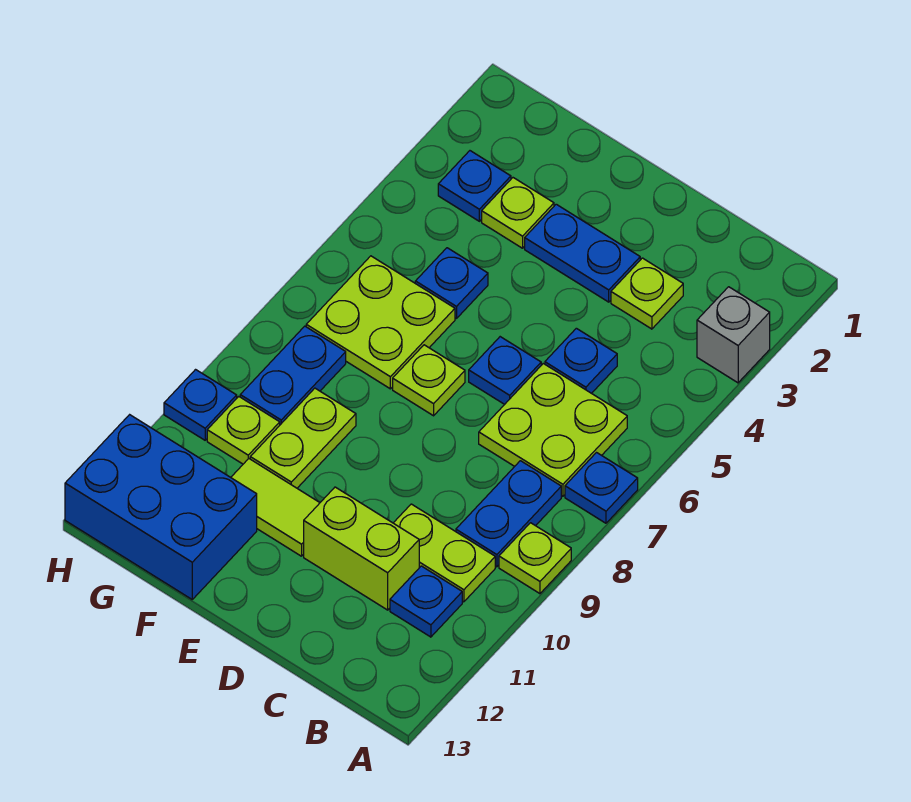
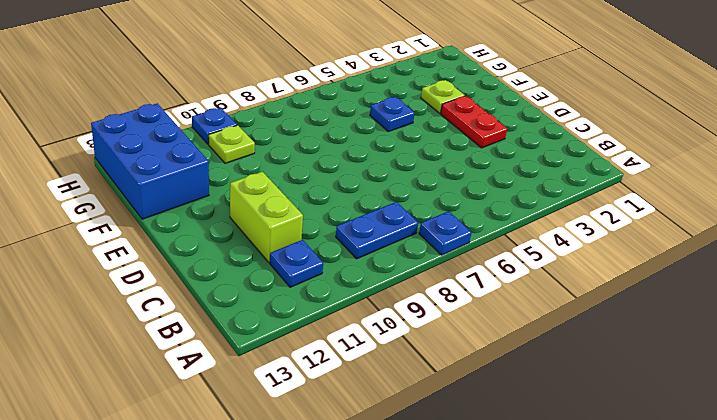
red plate D3:E3 level 1 -> blue plate D3:E3 level 1
none -> grey brick A3 level 1
none -> lime plate A9 level 1
none -> lime plate B6:C7 level 1

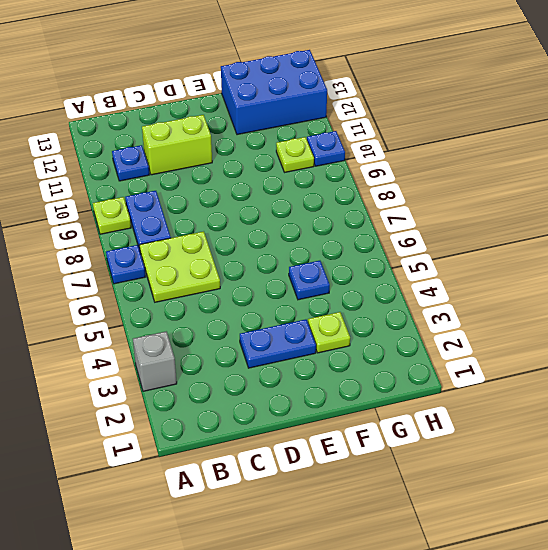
none -> lime plate B10:C10 level 1
none -> lime plate C3 level 1
none -> blue plate C5 level 1

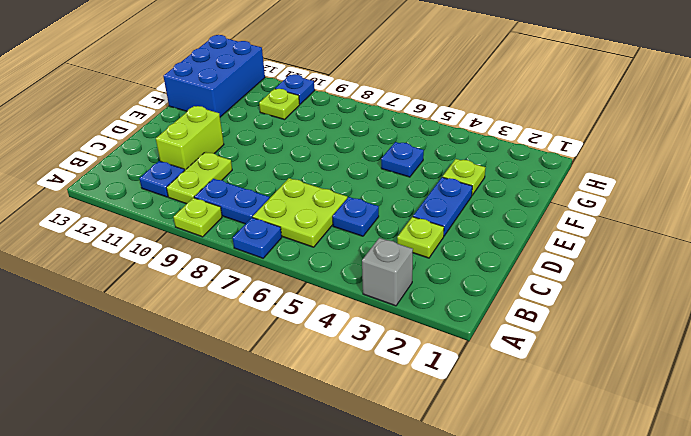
none -> blue plate D6 level 1
none -> lime plate E7 level 1
none -> lime tile E11:F11 level 1

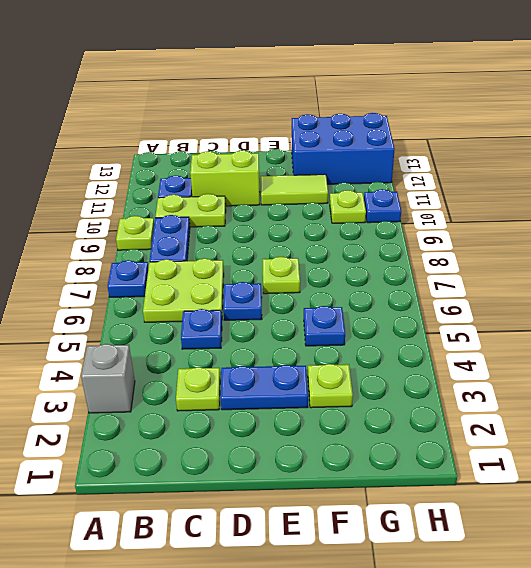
none -> lime plate F6:G7 level 1
none -> lime plate F9:F10 level 1
none -> blue plate G3 level 1

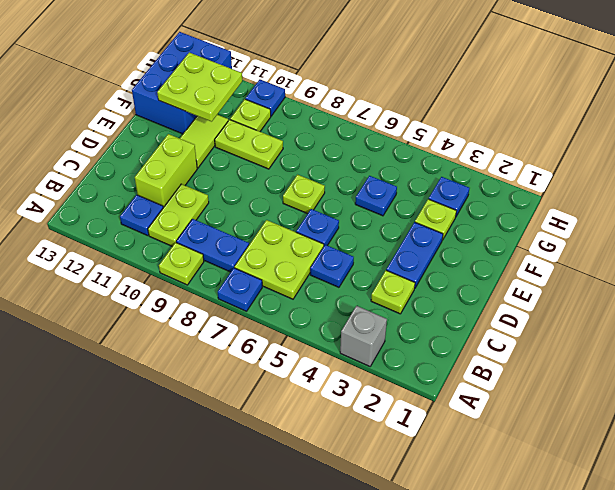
lime plate F11:G12 level 2 -> lime plate F6:G7 level 1
none -> blue plate G8:G9 level 1

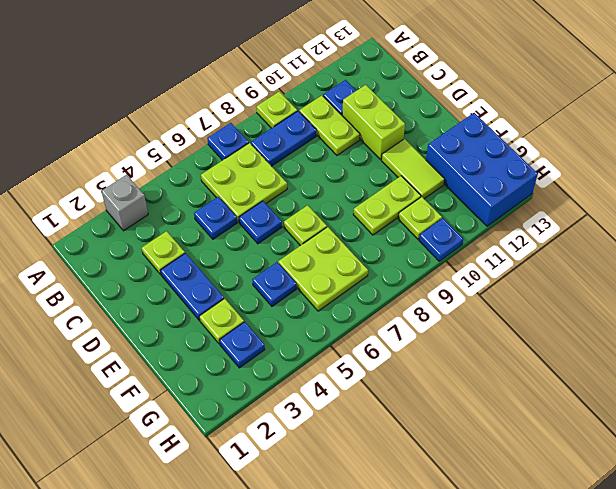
none -> blue plate G8:G9 level 1

